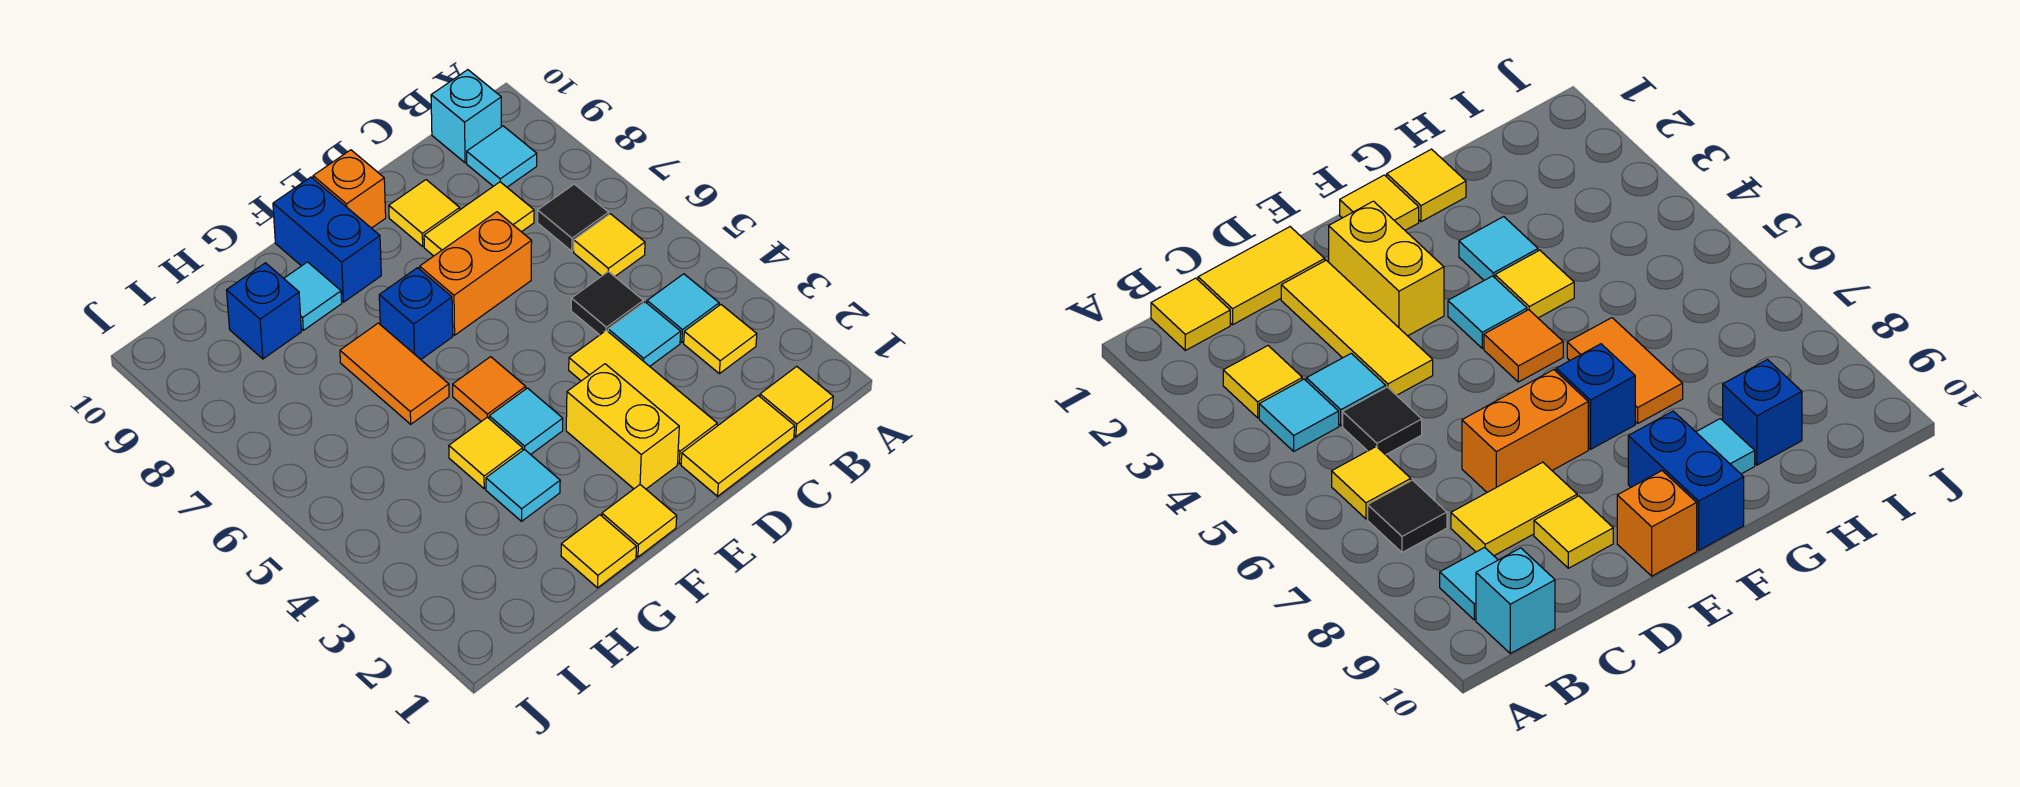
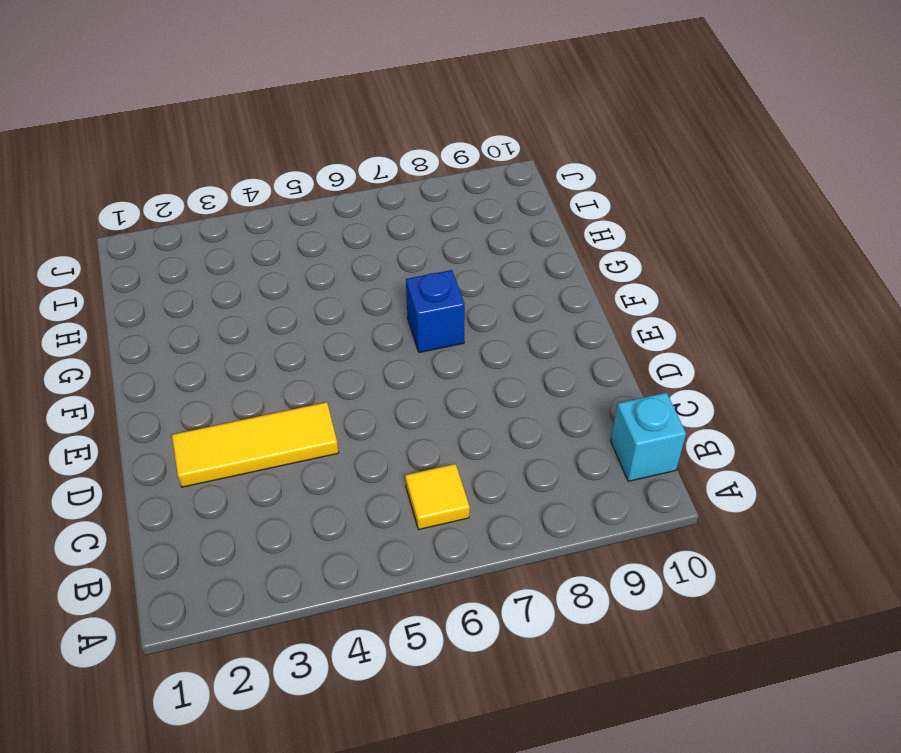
none -> yellow tile B1 level 1
none -> yellow tile B3 level 1
none -> cyan tile B4 level 1

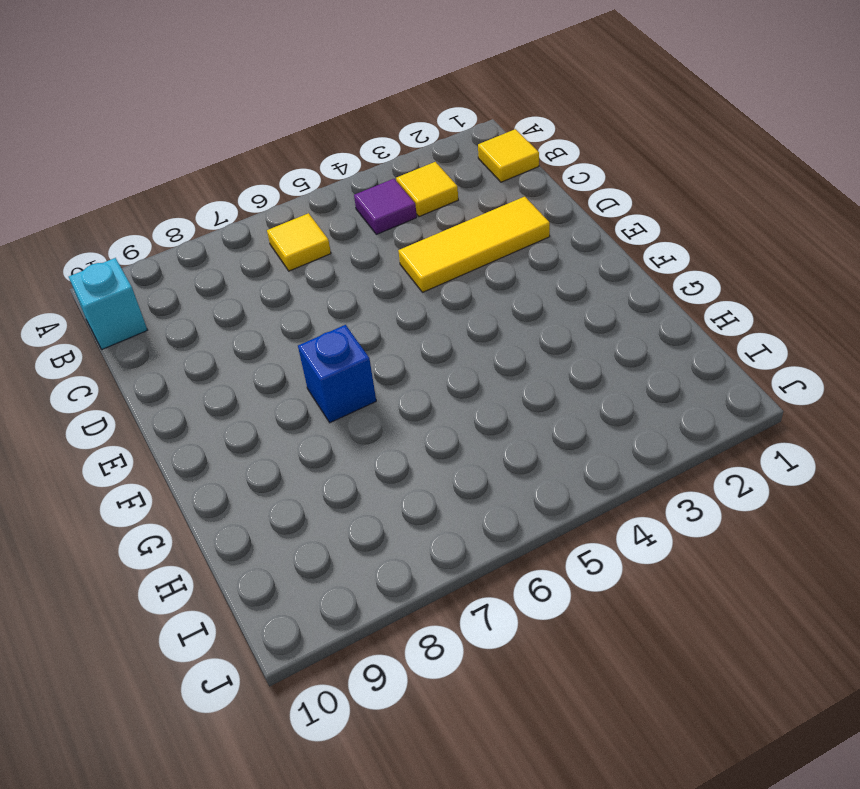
purple tile B4 level 1 -> cyan tile B4 level 1
none -> black tile B7 level 1
none -> cyan tile B9 level 1
none -> yellow tile C1:D1 level 1

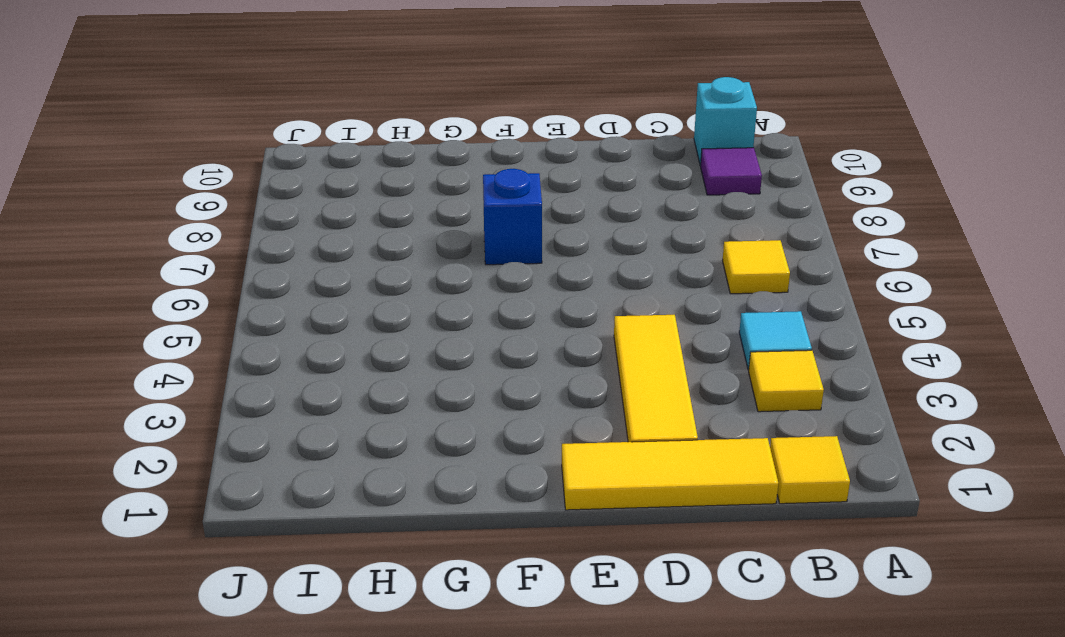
purple tile B9 level 1 -> cyan tile B9 level 1
yellow tile C1:E1 level 1 -> yellow tile C1:D1 level 1
none -> black tile B7 level 1
none -> cyan tile C4 level 1
none -> black tile C5 level 1

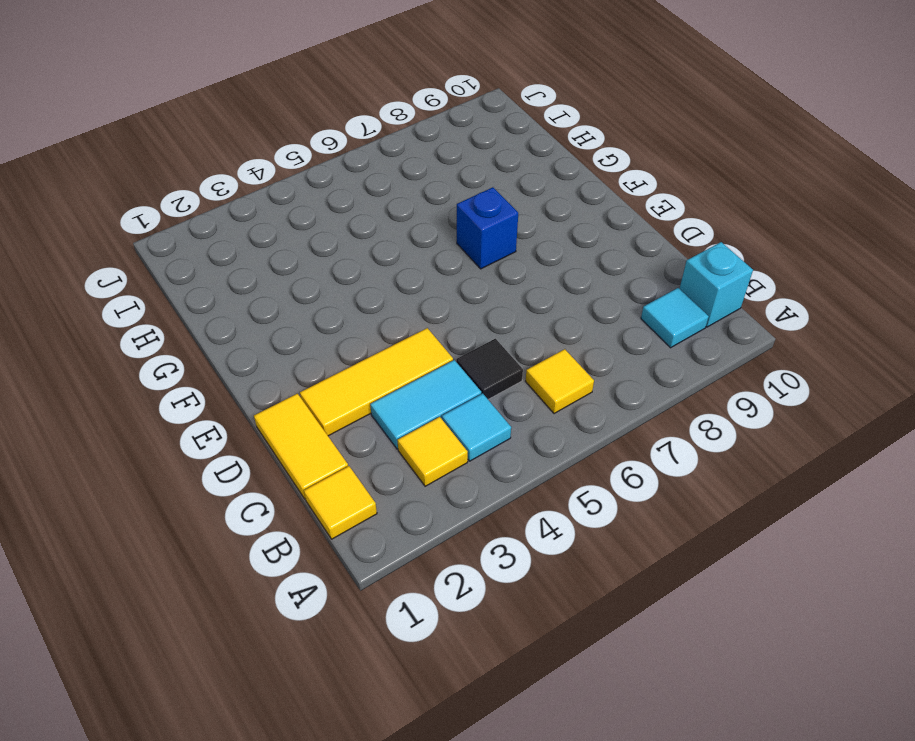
cyan tile C3:C4 level 1 -> cyan tile C4 level 1
none -> black tile B7 level 1
none -> yellow tile C8:D8 level 1
none -> orange brick D7:E7 level 1

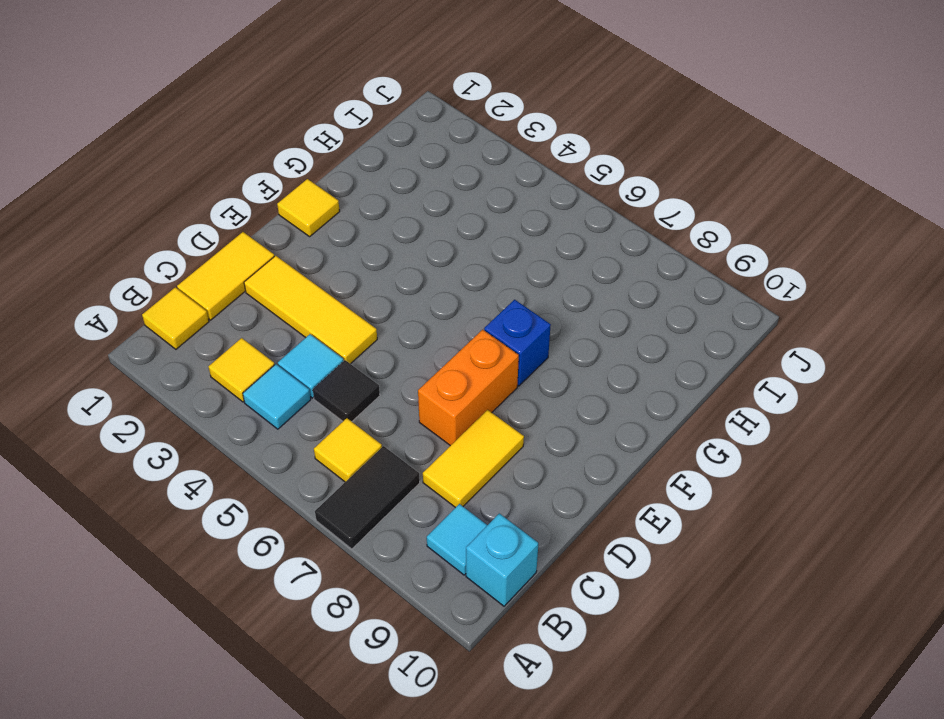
black tile A7:B7 level 1 -> black tile B7 level 1
none -> yellow tile D9 level 1
none -> yellow brick E2:E3 level 1
none -> orange brick E10 level 1

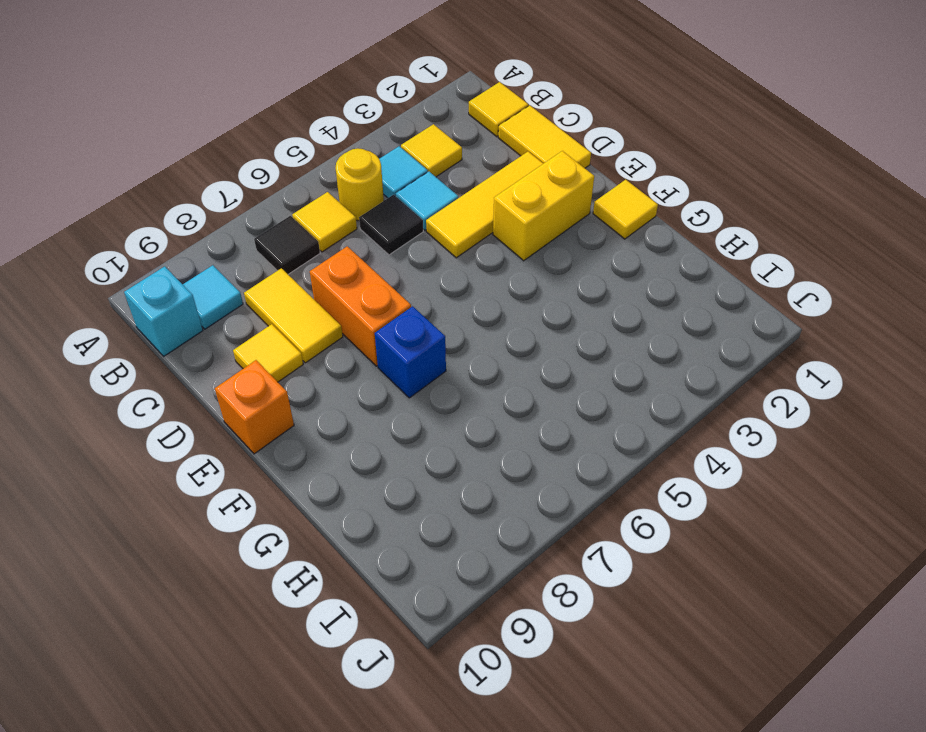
yellow round brick B5 level 1 -> none
none -> cyan tile F4 level 1
none -> orange tile F5 level 1
none -> blue brick F9:F10 level 1

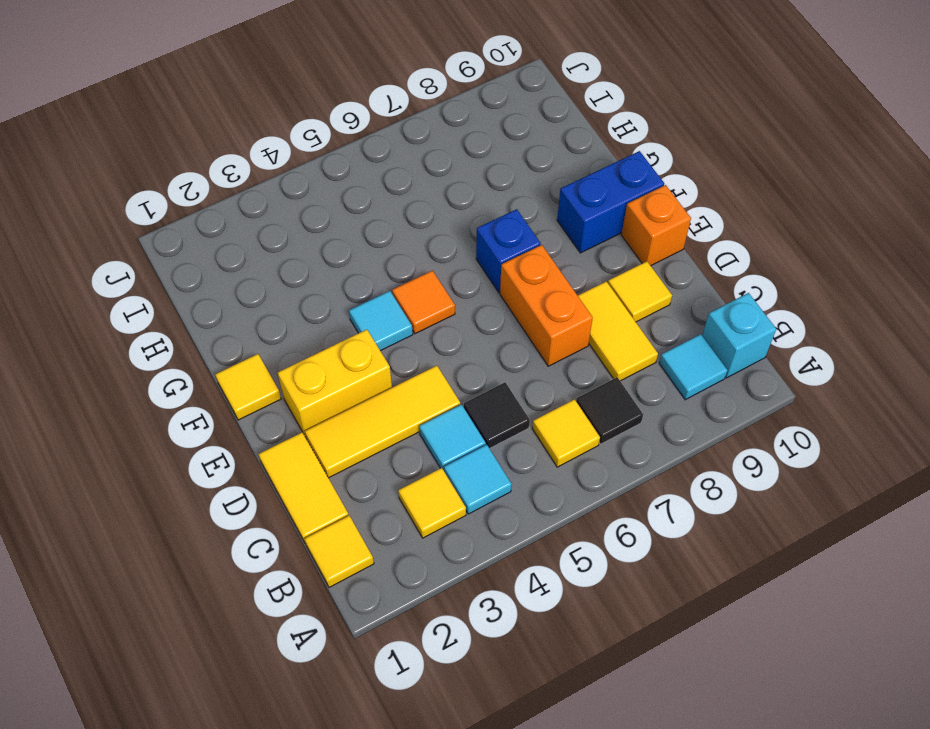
none -> yellow tile G1 level 1
none -> cyan tile G3 level 1
none -> yellow tile G4 level 1

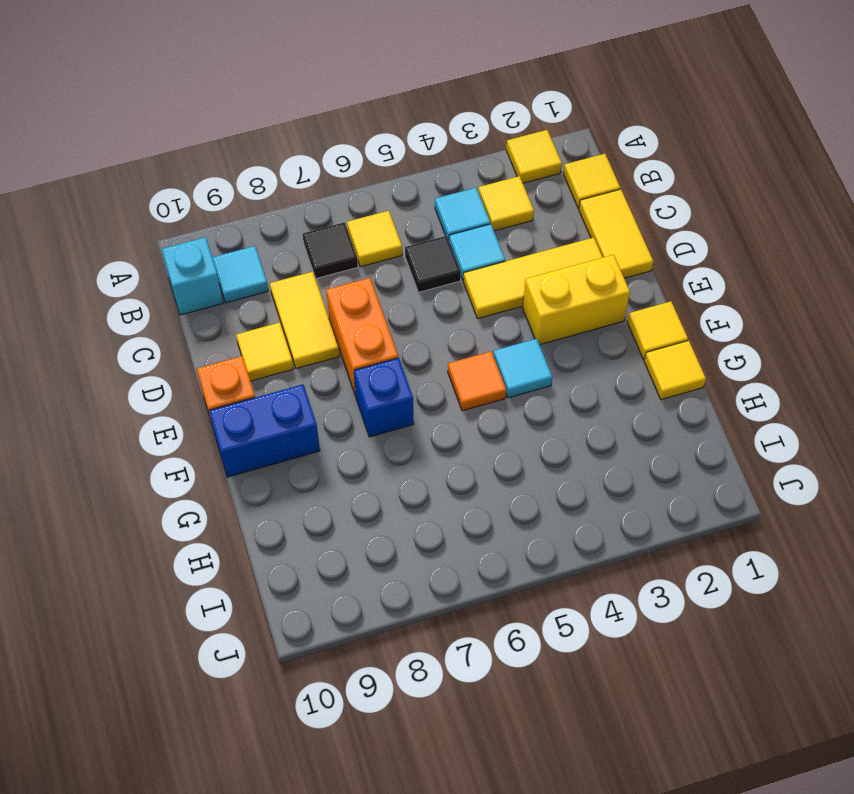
yellow tile A2 level 1 -> yellow tile G4 level 1
none -> cyan tile G3 level 1
none -> orange tile G6:G7 level 1
none -> cyan tile G9 level 1

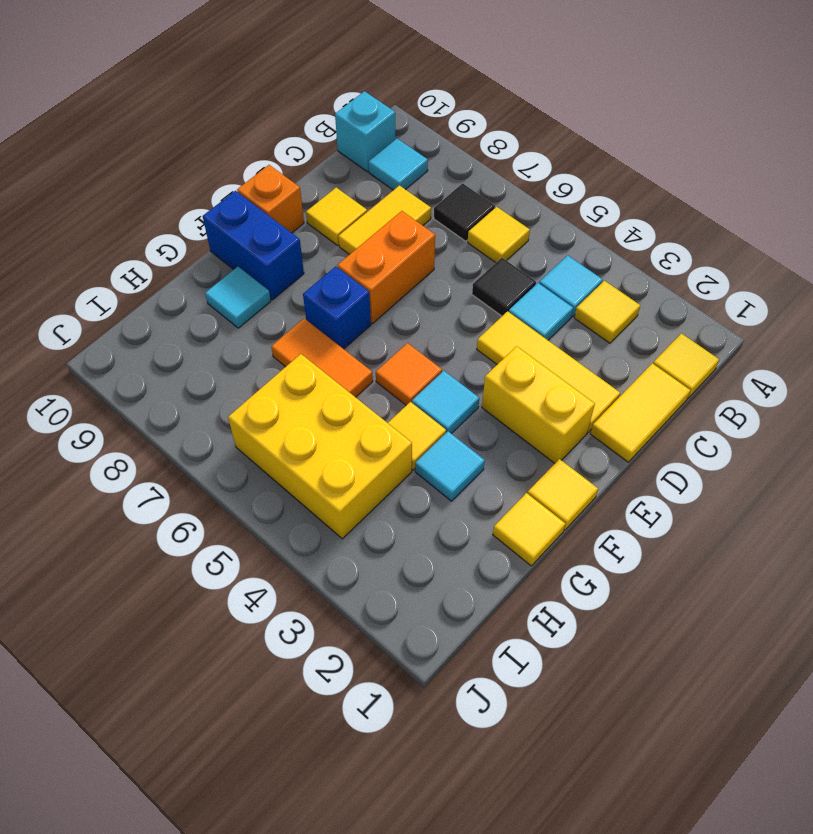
yellow brick H4:I6 level 1 -> none
none -> blue brick H9 level 1

